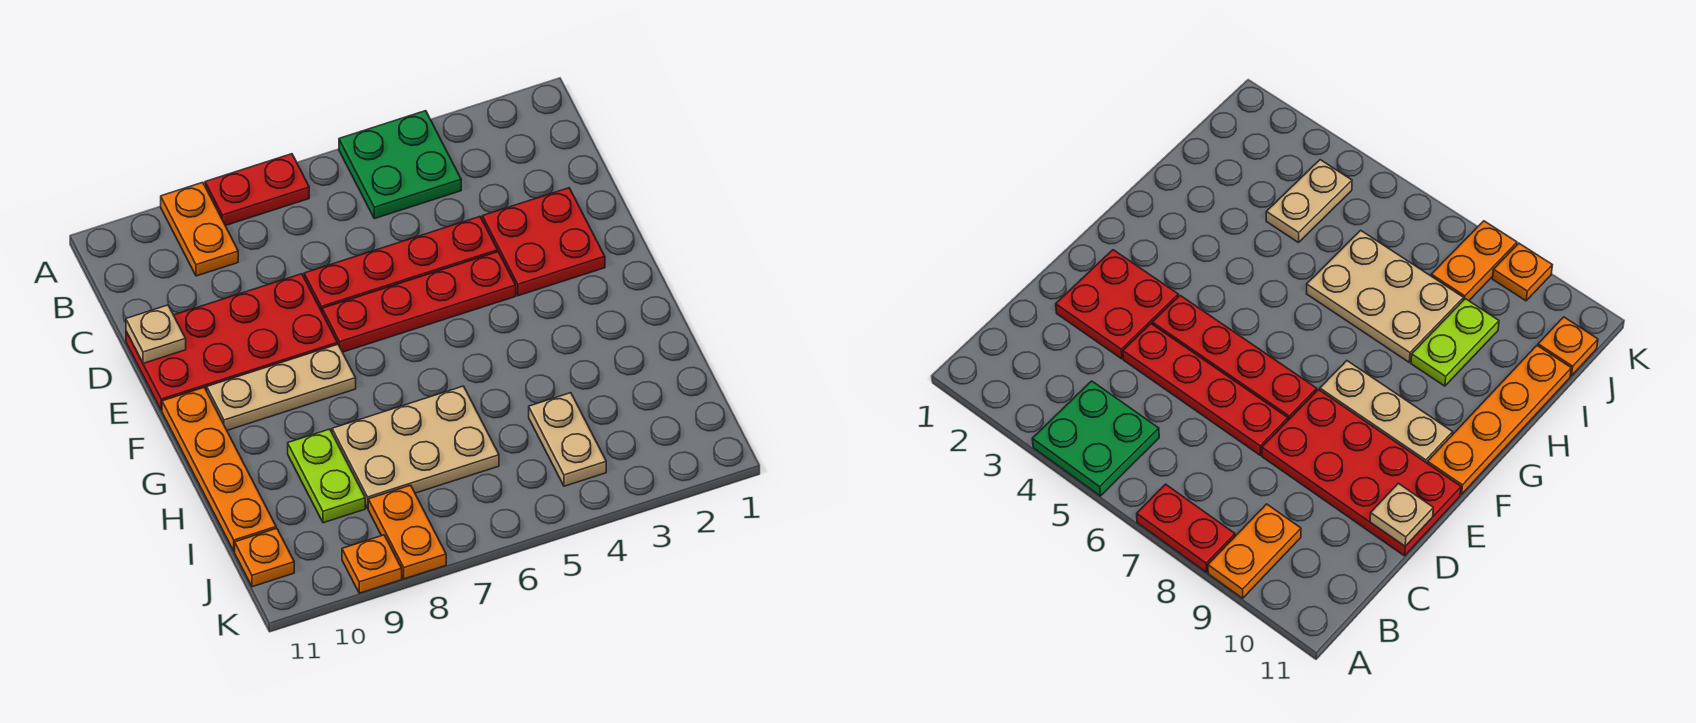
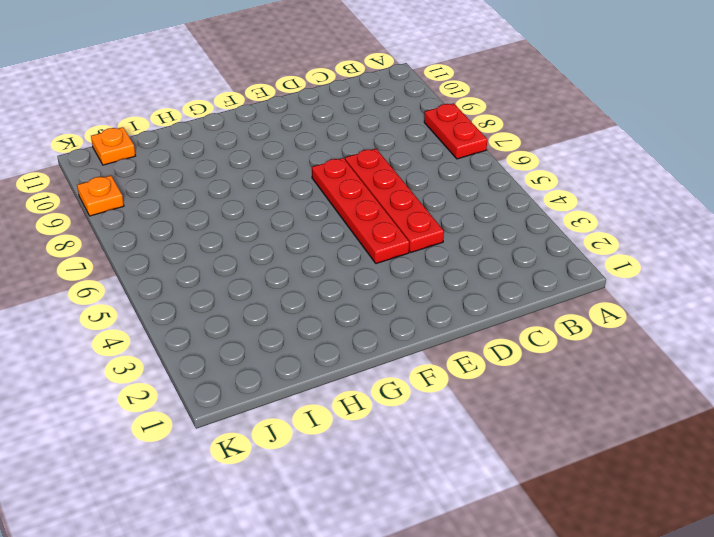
none -> green plate A4:B5 level 1
none -> orange plate A9:B9 level 1
none -> red plate D2:E3 level 1

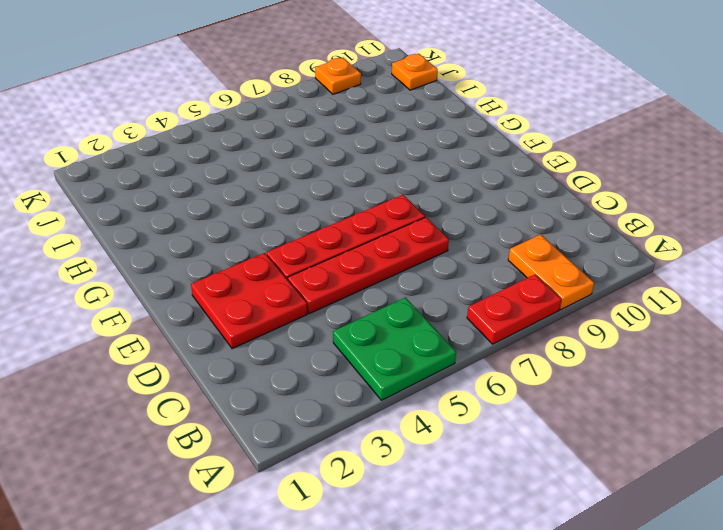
none -> red plate D8:E11 level 1
none -> tan plate F8:F10 level 1
none -> orange plate F11:I11 level 1

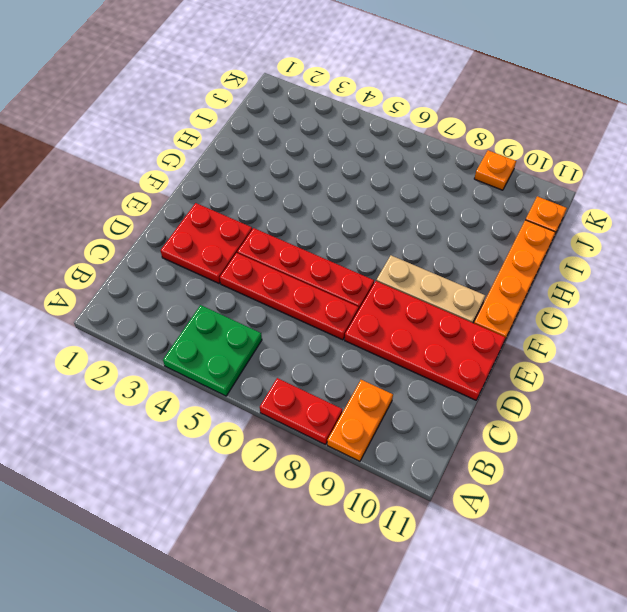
none -> tan plate H6:I8 level 1
none -> lime plate H9:I9 level 1
none -> tan plate I4:J4 level 1

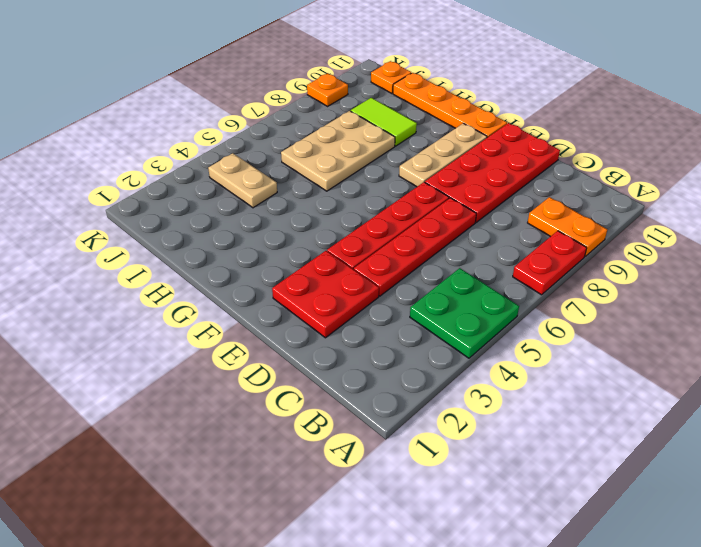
lime tile H9:I9 level 1 -> lime plate H9:I9 level 1
none -> orange plate J8:K8 level 1
none -> tan plate D11 level 2

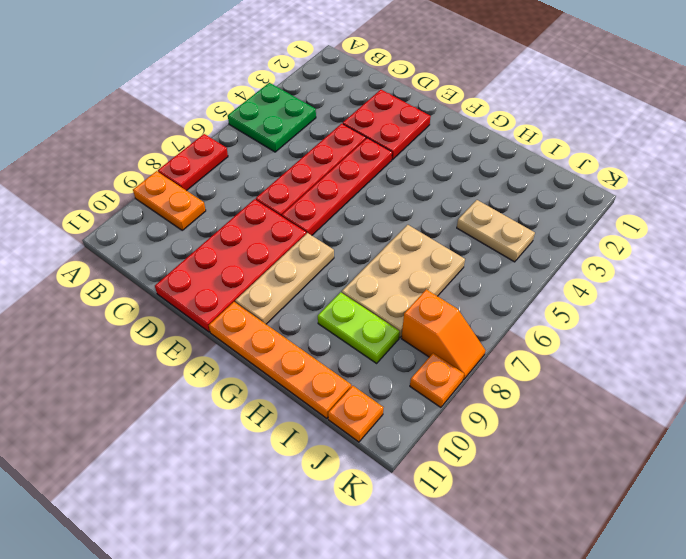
orange slope J8:K8 level 1 top J -> orange plate J8:K8 level 1
none -> tan plate D11 level 2

